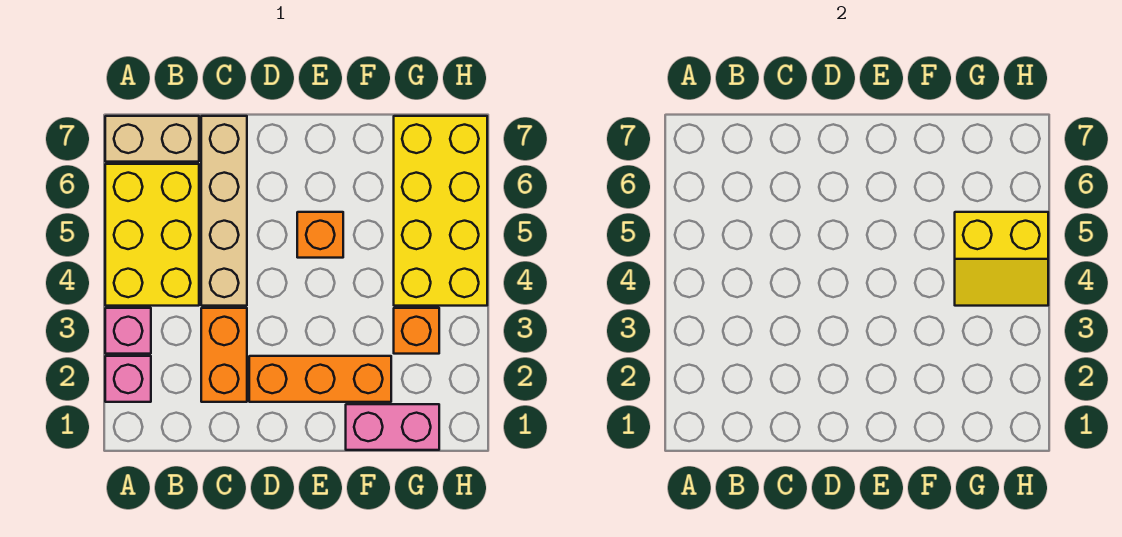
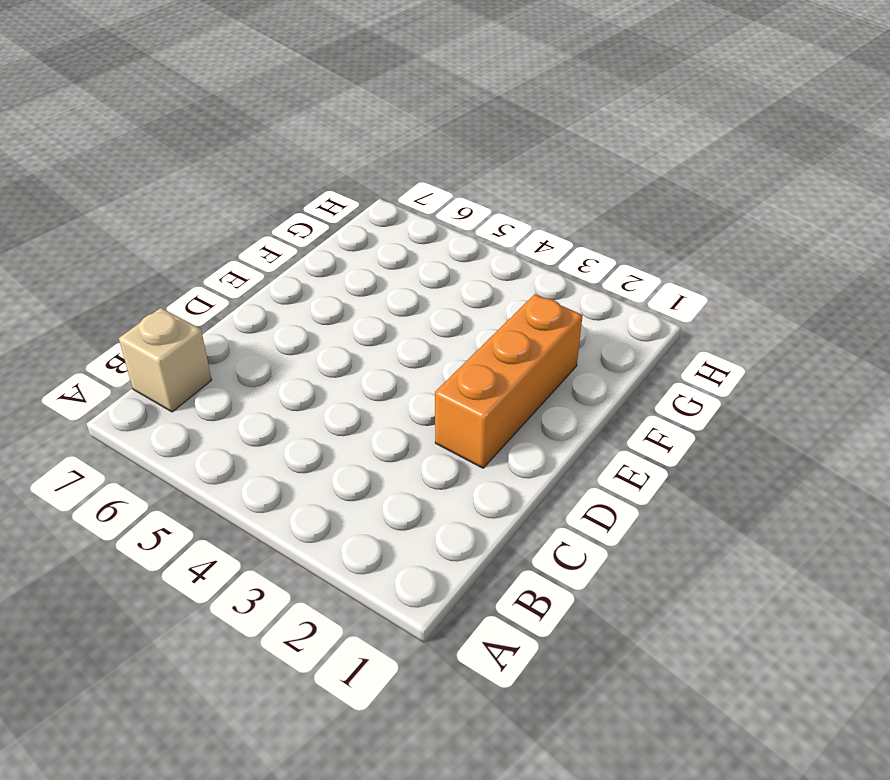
tan brick B7 level 1 -> tan brick A7:B7 level 1
none -> pink brick A2 level 1
none -> pink brick A3 level 1
none -> yellow brick A4:B6 level 1

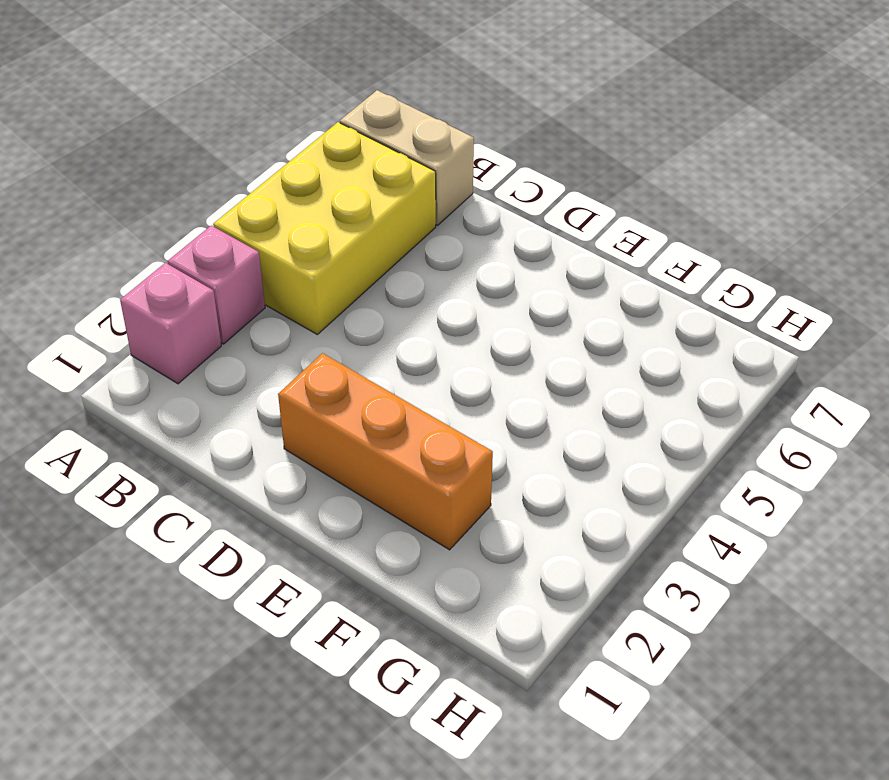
none -> orange brick C2:C3 level 1
none -> tan brick C4:C7 level 1
none -> orange brick E5 level 1

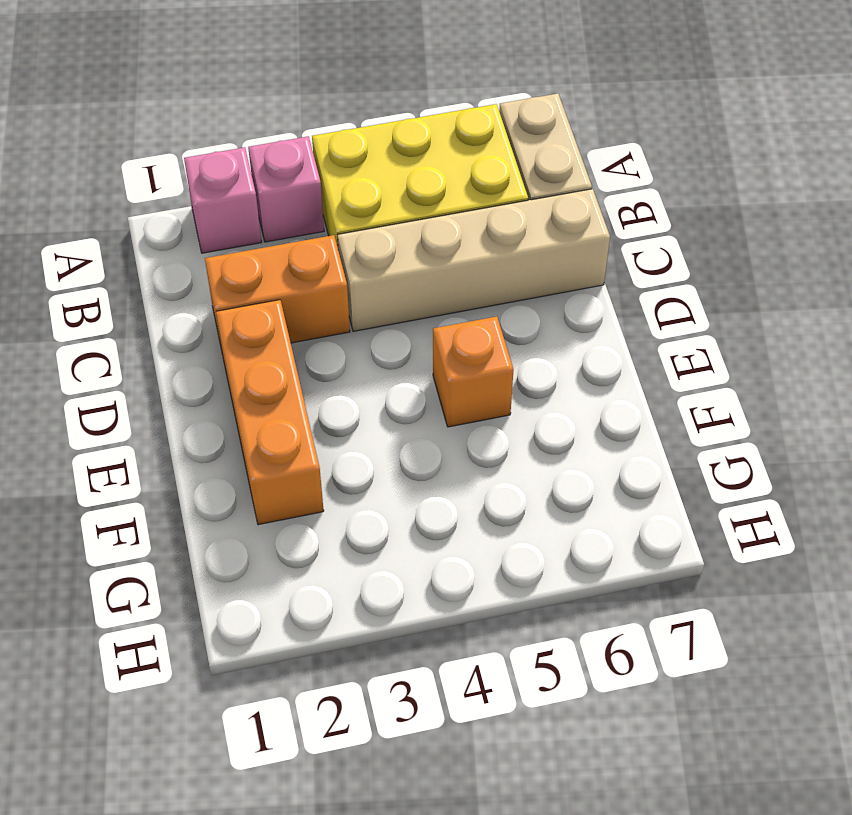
none -> pink brick F1:G1 level 1
none -> orange brick G3 level 1
none -> yellow brick G4:H7 level 1

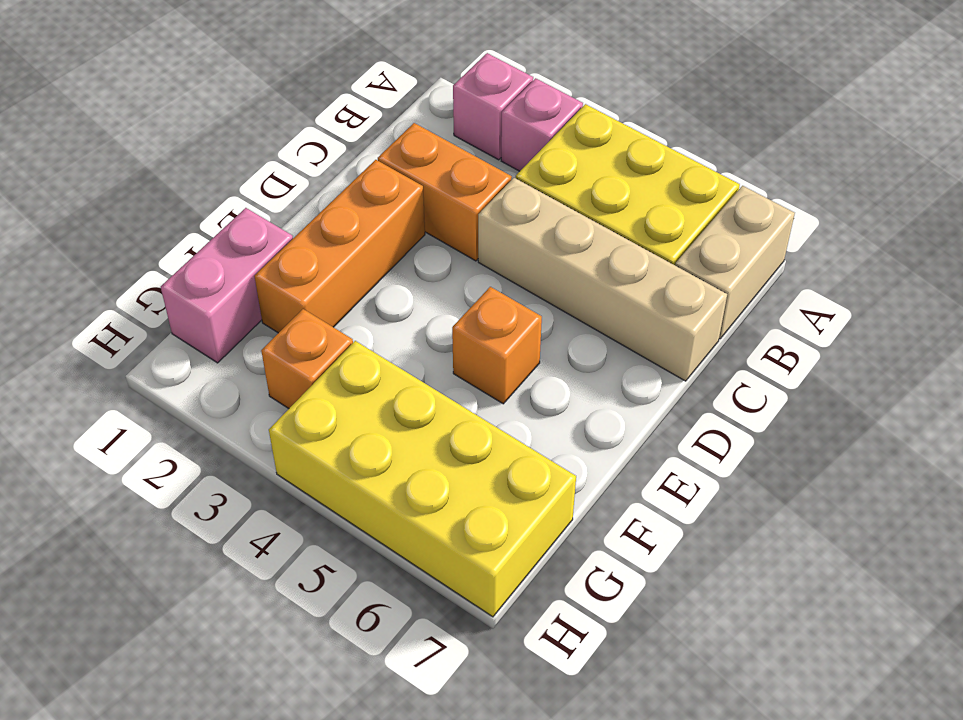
none -> yellow slope G4:H5 level 2 top 5

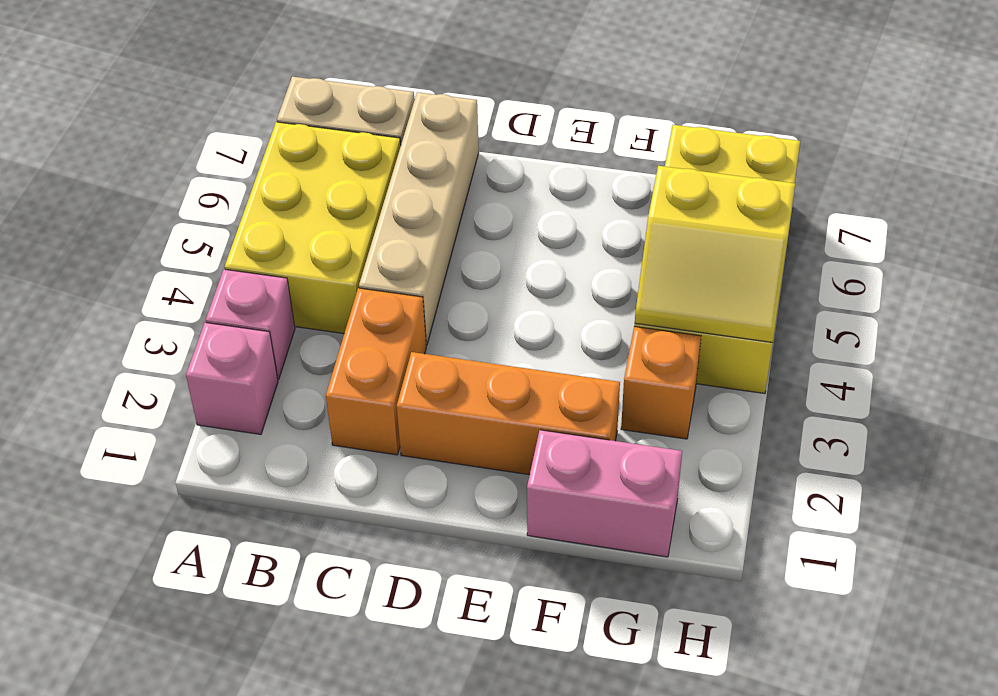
none -> orange brick E5 level 1

